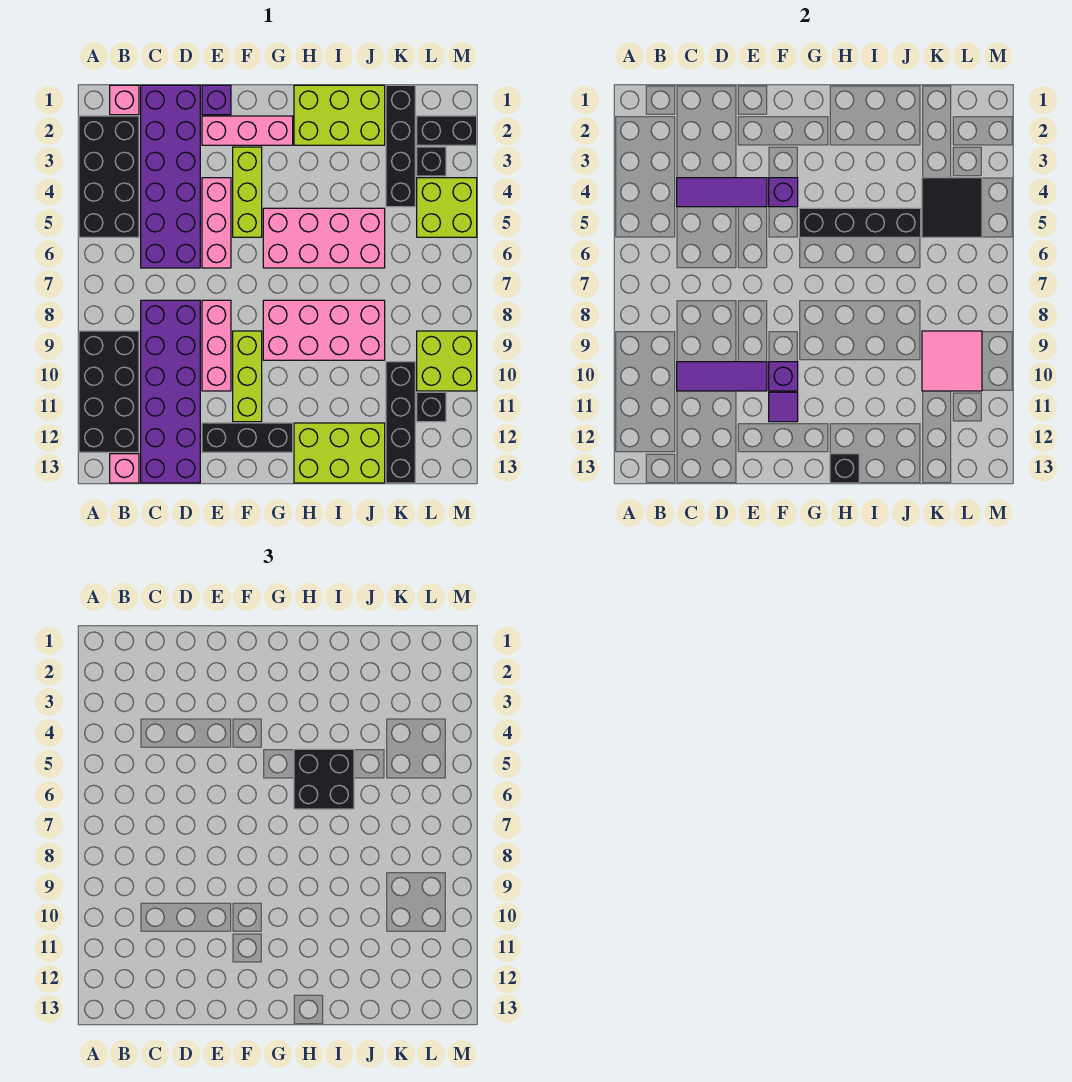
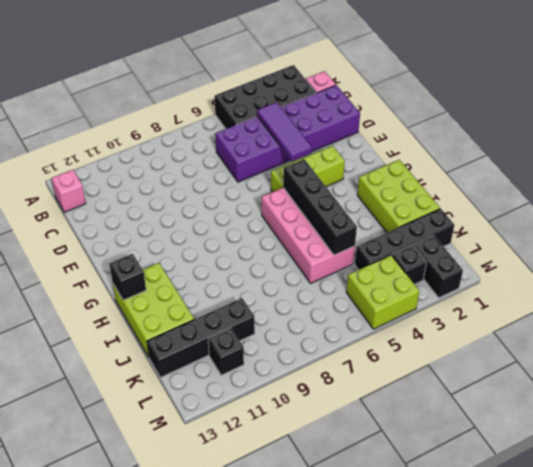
none -> black brick A9:B12 level 1
none -> purple brick C8:D13 level 1
none -> purple brick E1 level 1
none -> pink brick E2:G2 level 1

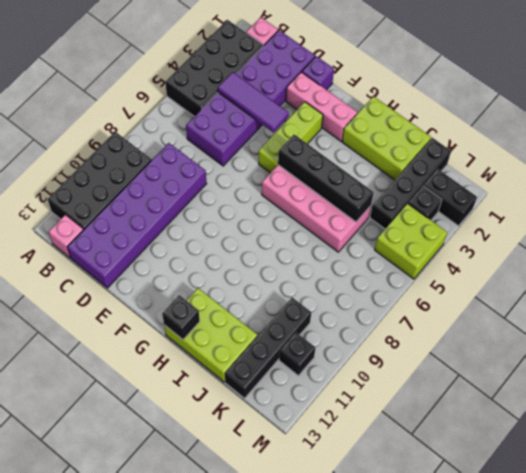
none -> pink brick E4:E6 level 1
none -> pink brick E8:E10 level 1
none -> black brick E12:G12 level 1
none -> lime brick F9:F11 level 1

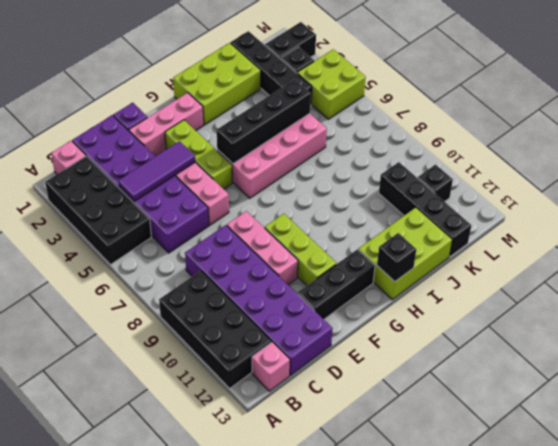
none -> pink brick G8:J9 level 1
none -> lime brick L9:M10 level 1
none -> purple tile C10:E10 level 2
none -> purple brick F4 level 2

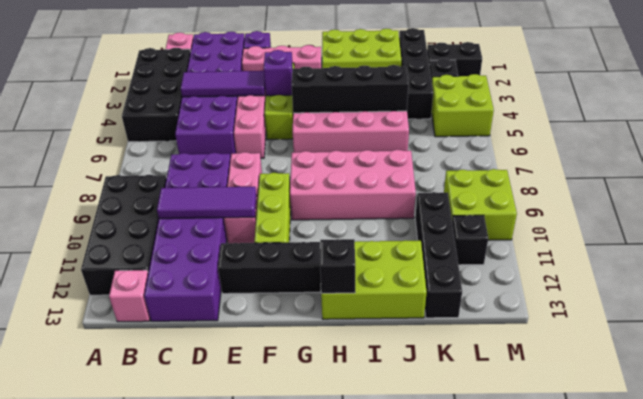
none -> purple brick F10 level 2
none -> purple tile F11 level 2
none -> black tile K4:L5 level 2
none -> pink tile K9:L10 level 2

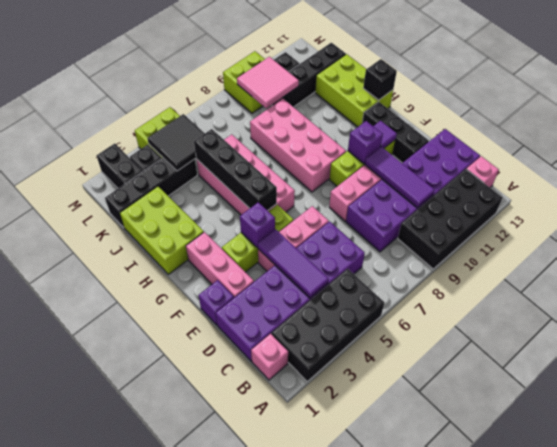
none -> black brick H5:I6 level 3

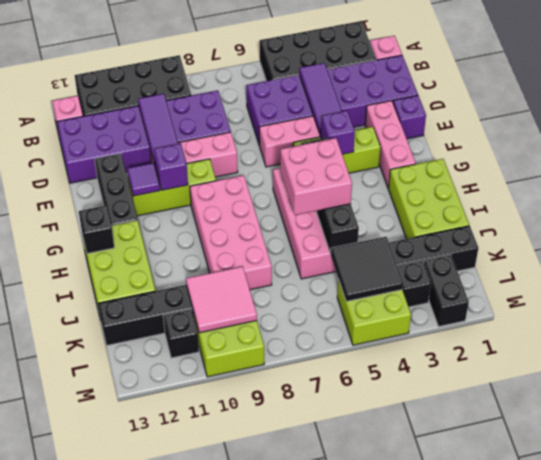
pink brick H5:I6 level 3 -> black brick H5:I6 level 3

